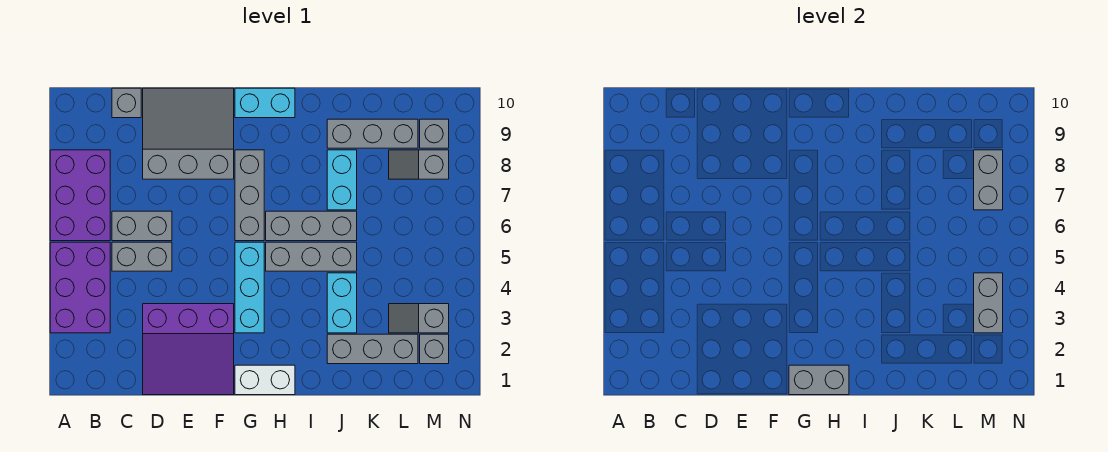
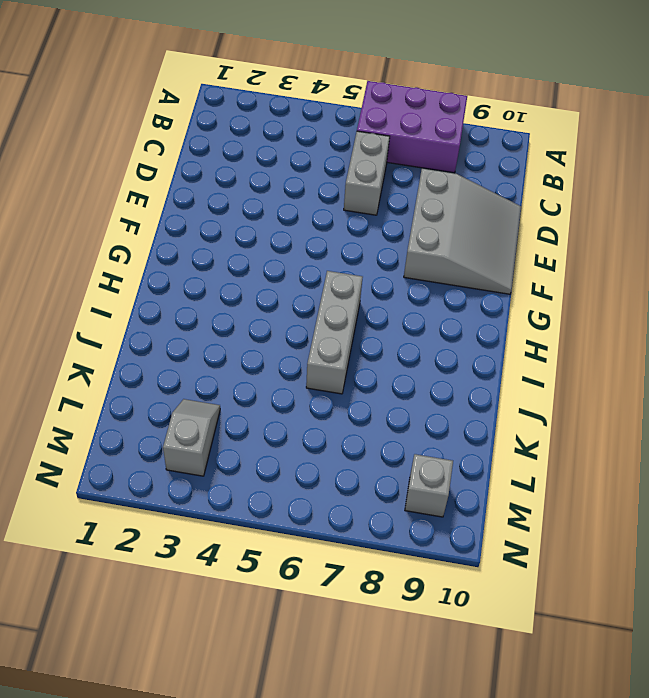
none -> purple brick A3:B5 level 1
none -> grey brick C5:D5 level 1
none -> grey brick C10 level 1

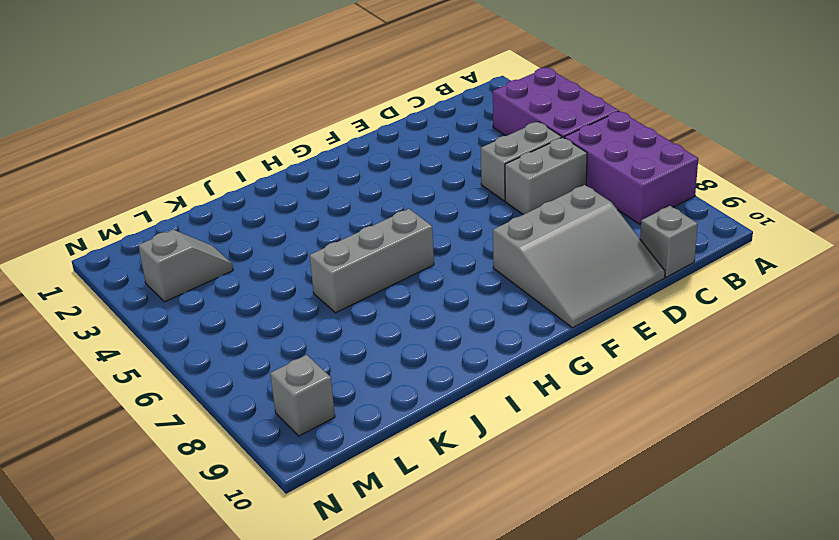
none -> purple slope D1:F3 level 1 top 3
none -> white brick G1:H1 level 1
none -> cyan brick G3:G5 level 1

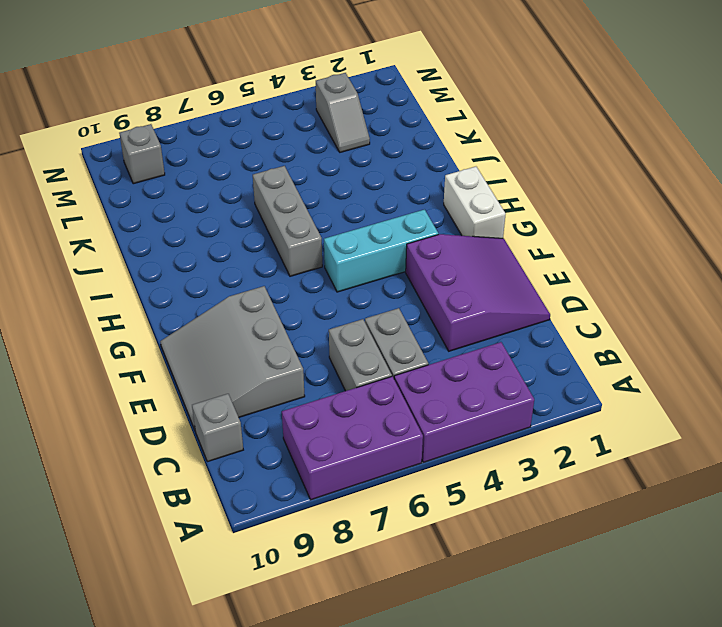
none -> grey brick G6:G8 level 1
none -> cyan brick G10:H10 level 1
none -> grey brick H5:J5 level 1

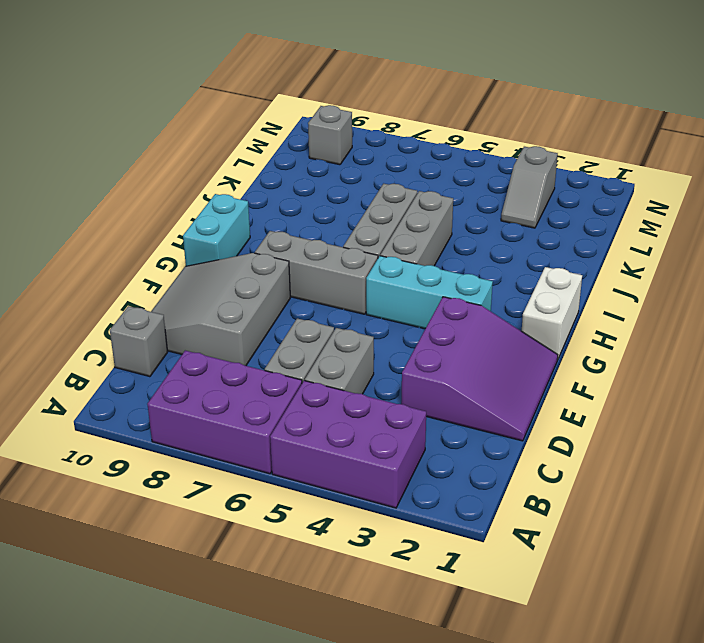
none -> grey brick J2:L2 level 1
none -> cyan brick J3:J4 level 1
none -> cyan brick J7:J8 level 1

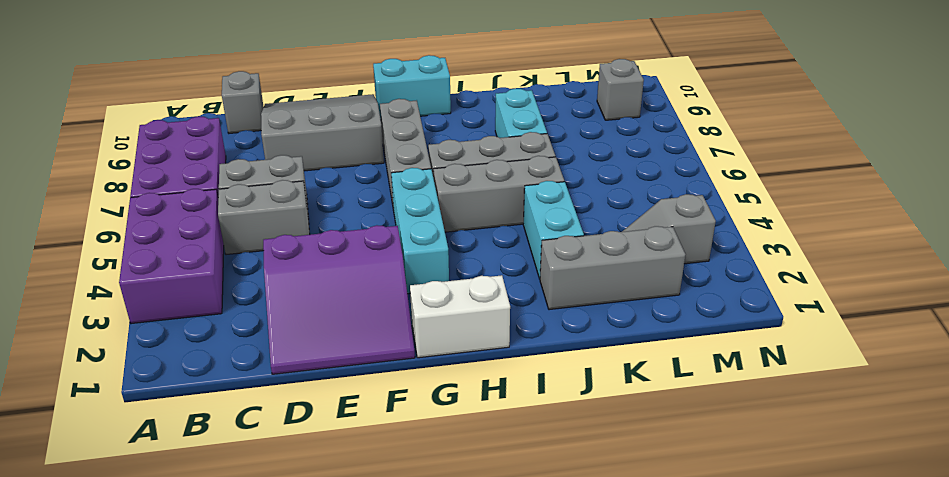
none -> grey brick J9:L9 level 1
none -> grey slope L8:M8 level 1 top M
none -> grey brick M2 level 1

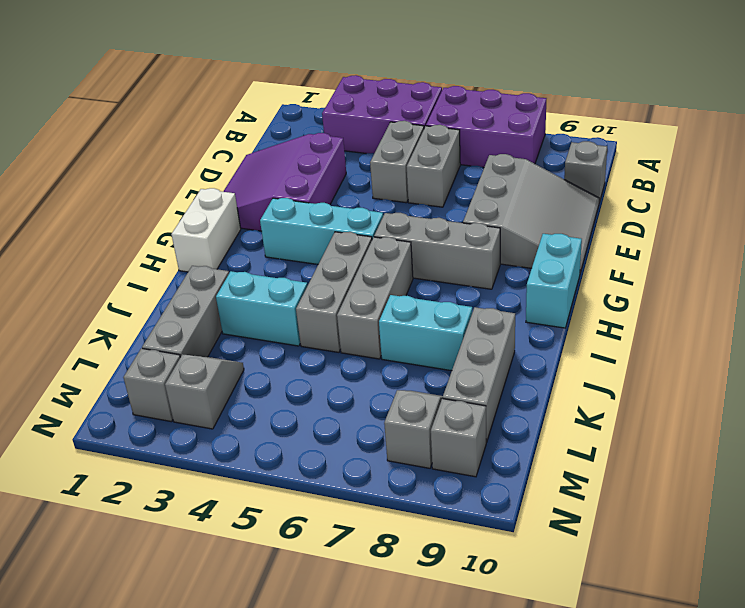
none -> grey brick G1:H1 level 2
none -> grey brick M3:M4 level 2
none -> grey brick M7:M8 level 2

